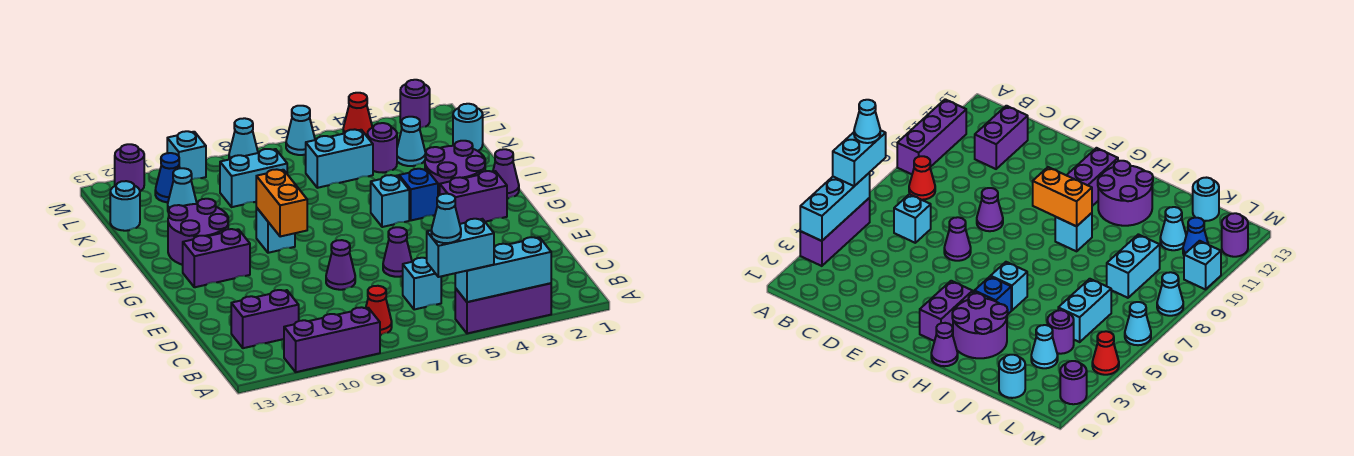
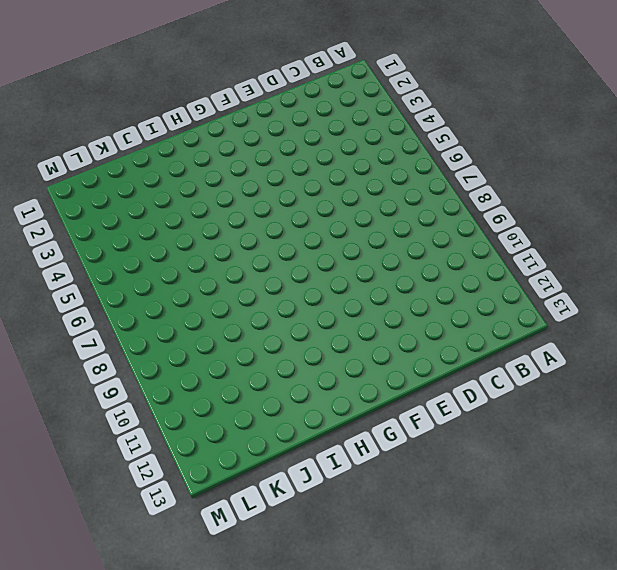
none -> purple brick A3:A5 level 1
none -> purple brick A9:A11 level 1
none -> red cone B8 level 1
none -> cyan brick C6 level 1

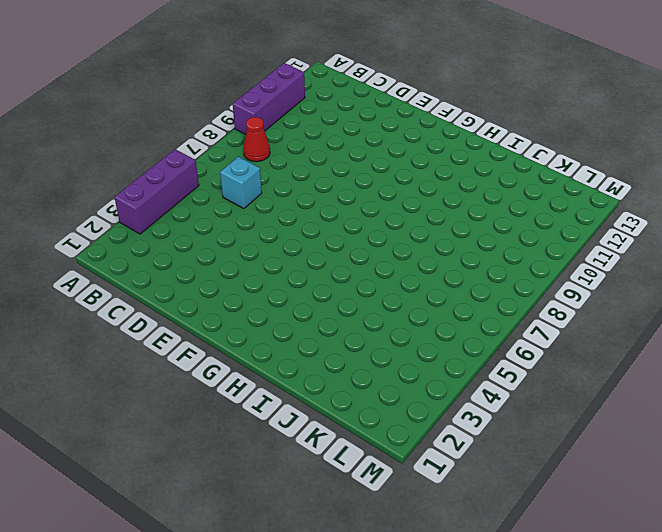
none -> purple brick C11:C12 level 1
none -> purple cone E6 level 1
none -> purple cone E8 level 1
none -> purple brick G2:G3 level 1

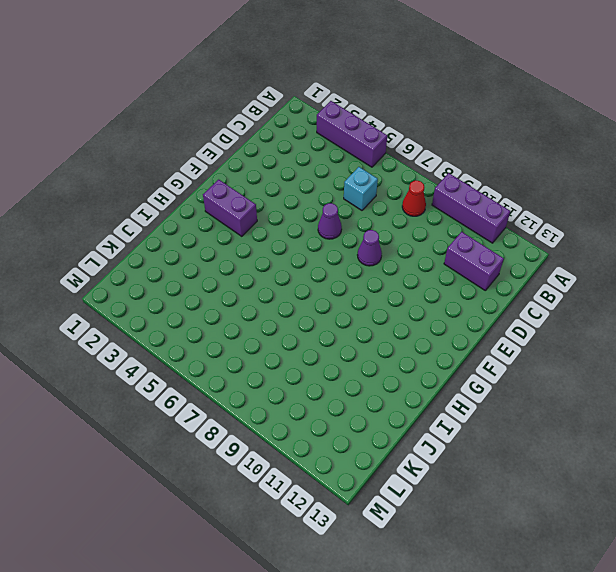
none -> purple brick G11:G12 level 1
none -> purple cone H1 level 1
none -> purple round brick H2:I3 level 1
none -> blue brick H4 level 1

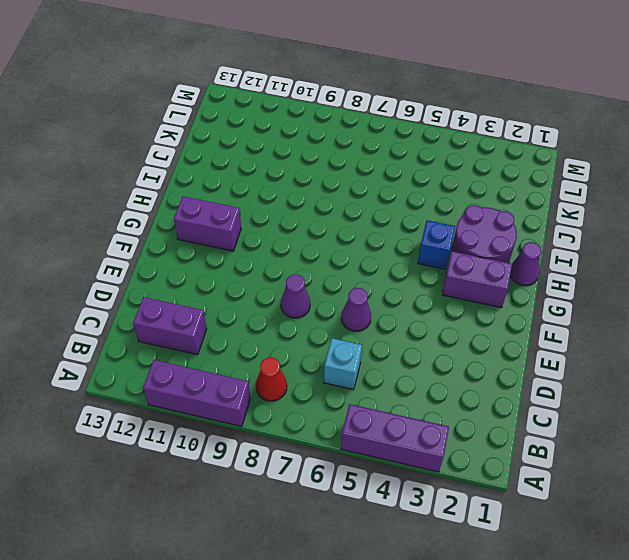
none -> cyan brick H5 level 1
none -> cyan brick H9 level 1
none -> purple round brick H11:I12 level 1
none -> cyan round brick K1 level 1

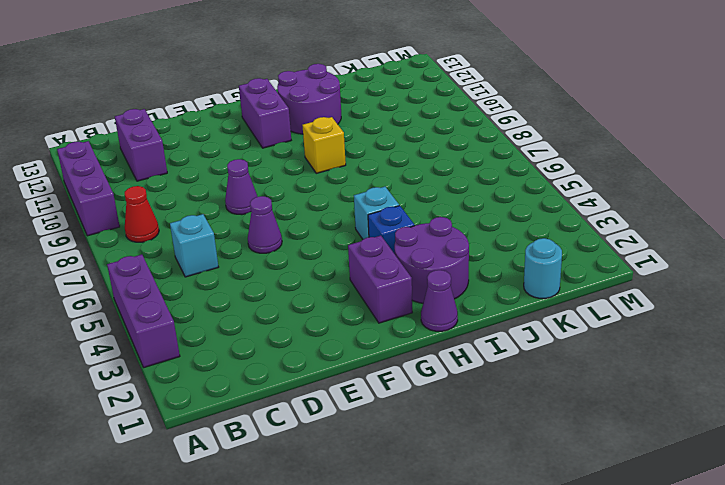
yellow brick H9 level 1 -> cyan brick H9 level 1
none -> cyan cone K3 level 1
none -> purple round brick K4 level 1
none -> cyan brick K5:K6 level 1
none -> cyan brick K8:K9 level 1

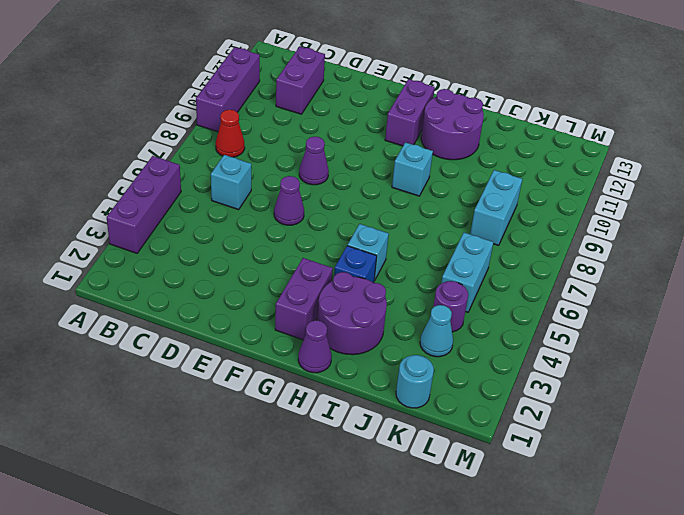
none -> cyan cone K11 level 1
none -> cyan round brick K13 level 1
none -> blue cone L11 level 1
none -> purple round brick M2 level 1

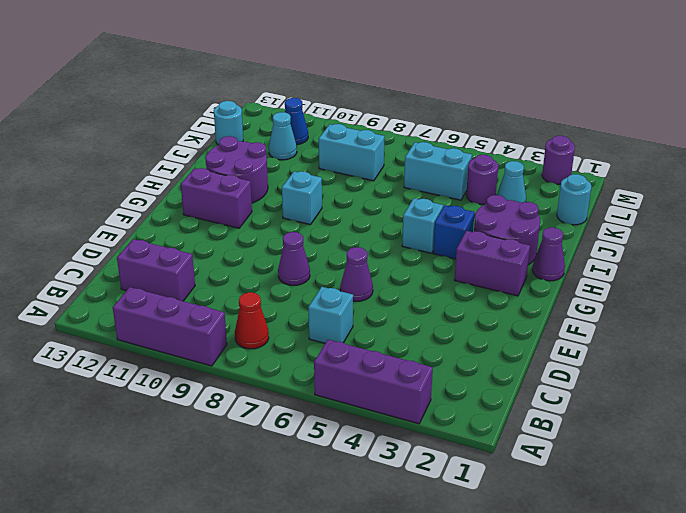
none -> red cone M4 level 1
none -> cyan cone M6 level 1
none -> cyan cone M8 level 1
none -> cyan brick M10 level 1

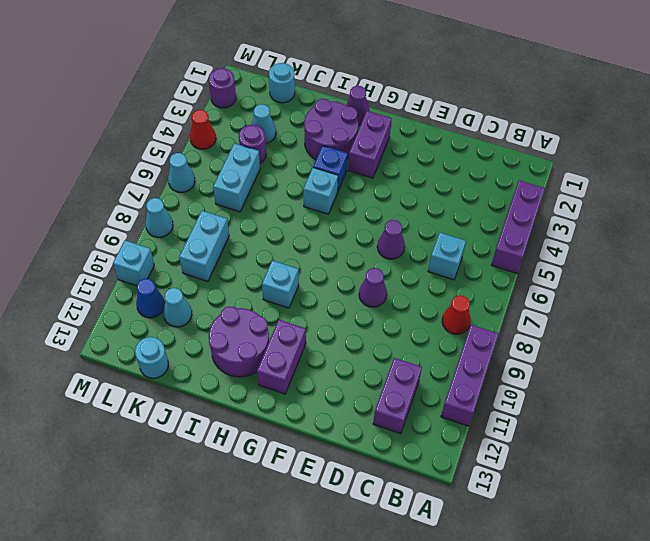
none -> purple round brick M12 level 1
none -> cyan brick A3:A5 level 2
none -> orange brick G9:H9 level 2
none -> cyan brick A5:A6 level 3

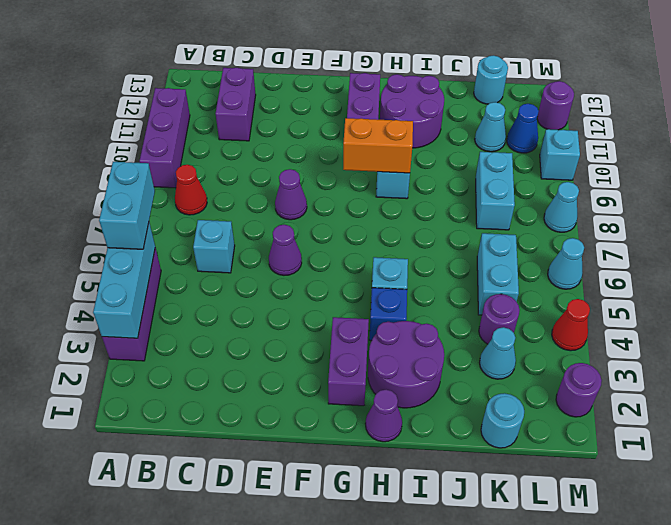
none -> cyan cone A6 level 4

